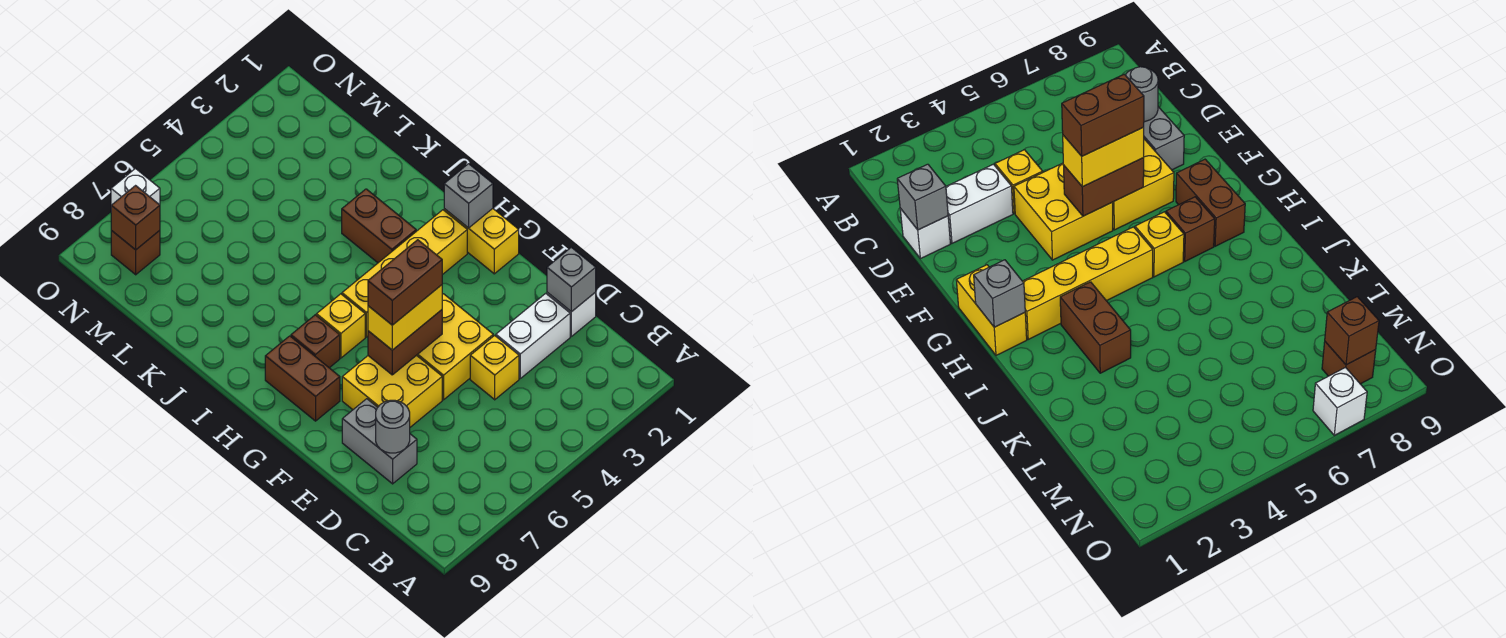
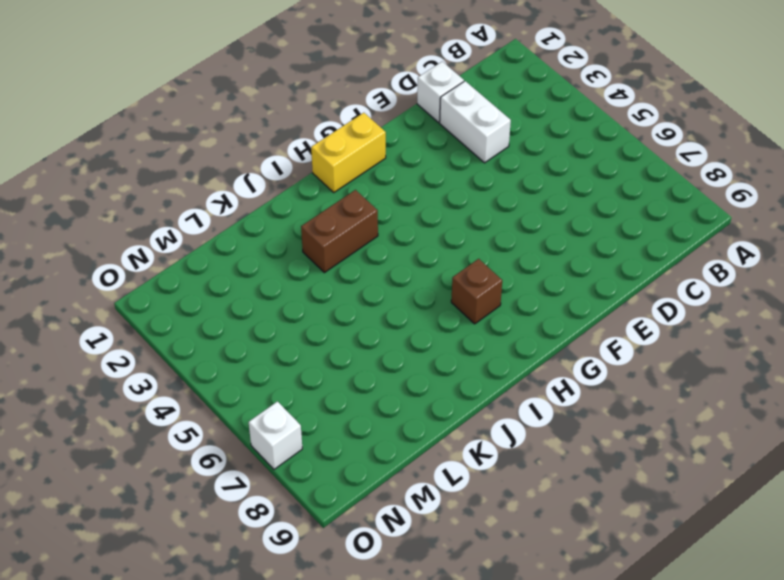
none -> yellow brick D4 level 1
none -> grey brick D8:E8 level 1
none -> yellow brick E4:F5 level 1

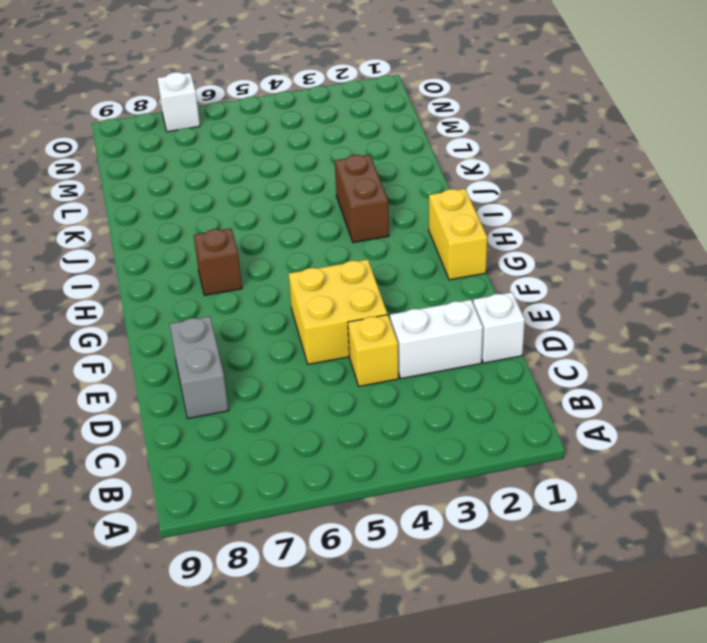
none -> yellow brick E6:F7 level 1
none -> brown brick G8:H8 level 1
none -> yellow brick H2:H5 level 1

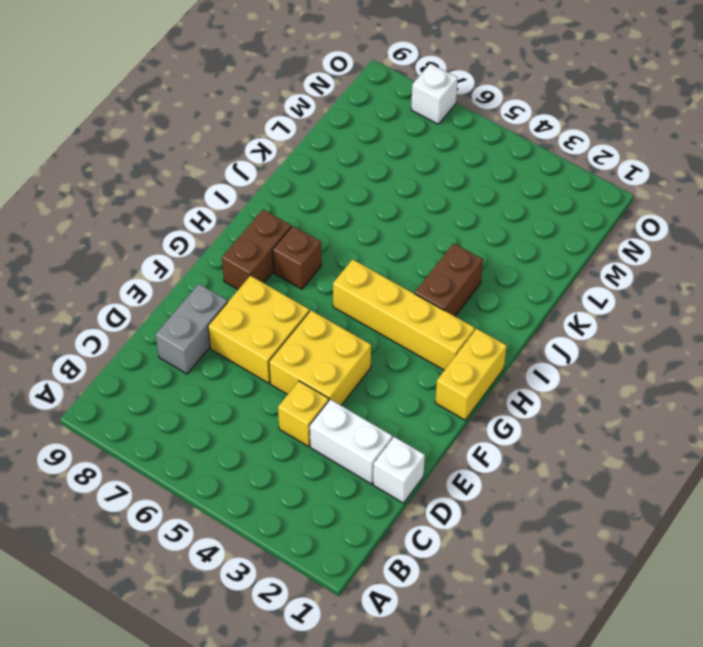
none -> yellow brick H6 level 1
none -> brown brick N8 level 1
none -> grey brick D1 level 2

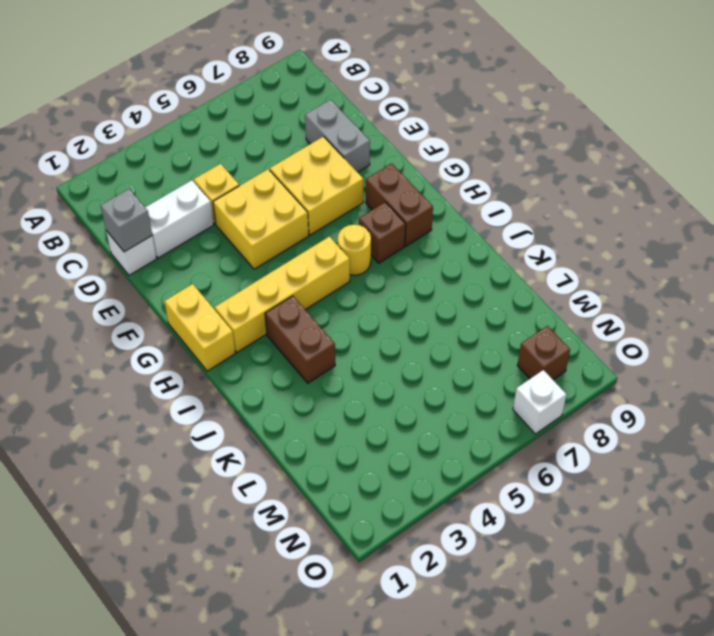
yellow round brick H6 level 1 -> yellow brick H6 level 1
none -> grey round brick D8 level 2
none -> brown brick F5:F6 level 2
none -> grey brick H1 level 2

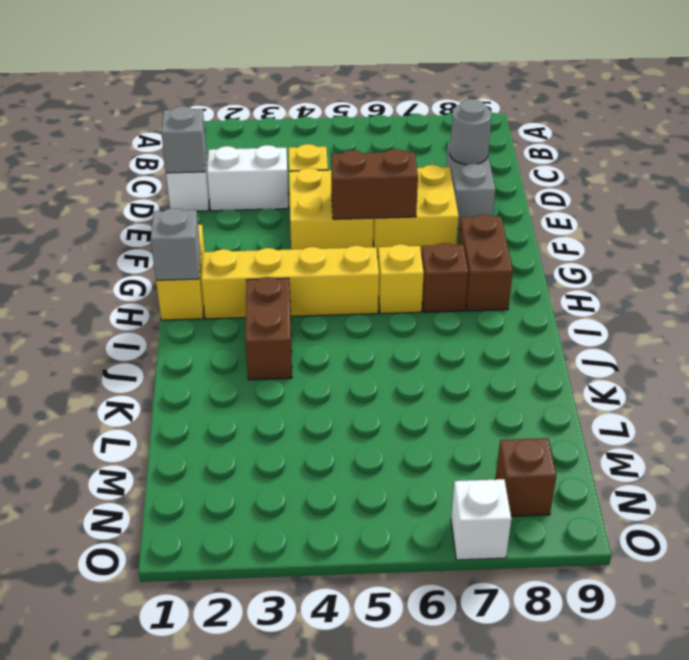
none -> brown brick N8 level 2
none -> yellow brick F5:F6 level 3
none -> brown brick F5:F6 level 4

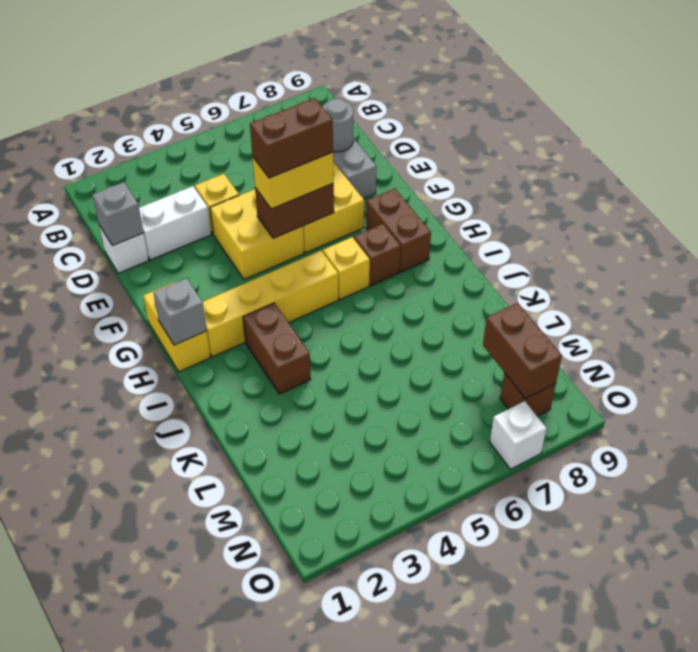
brown brick M8:N8 level 2 -> brown brick N8 level 2

